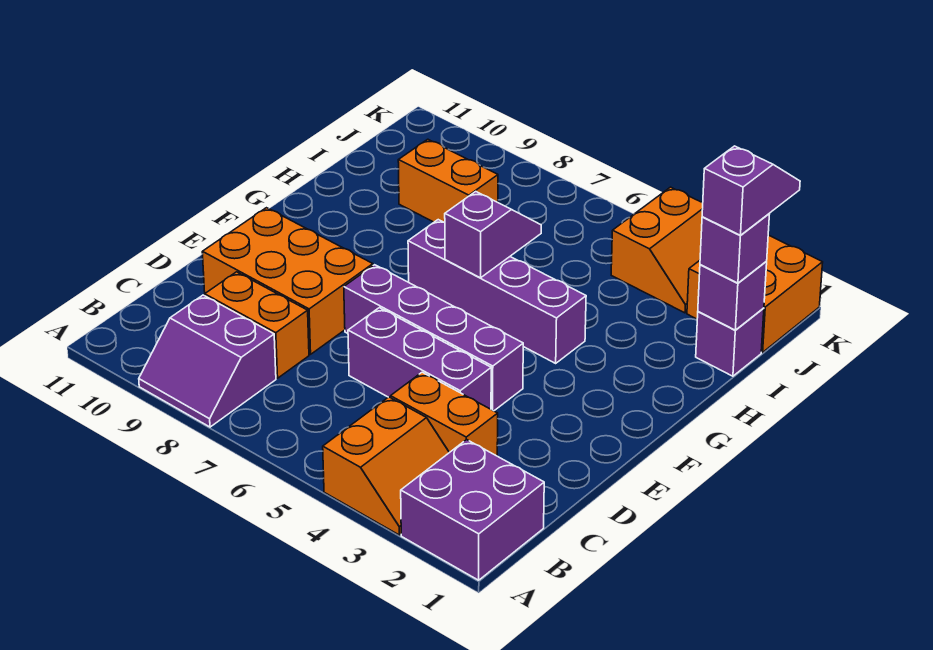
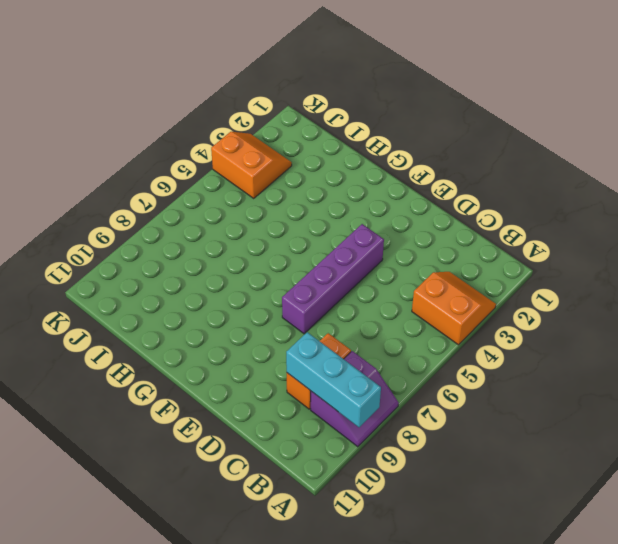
cyan brick A9:C9 level 2 -> none
none -> purple brick A1:B2 level 1
none -> orange brick C3:C4 level 1
none -> purple brick D4:D6 level 1

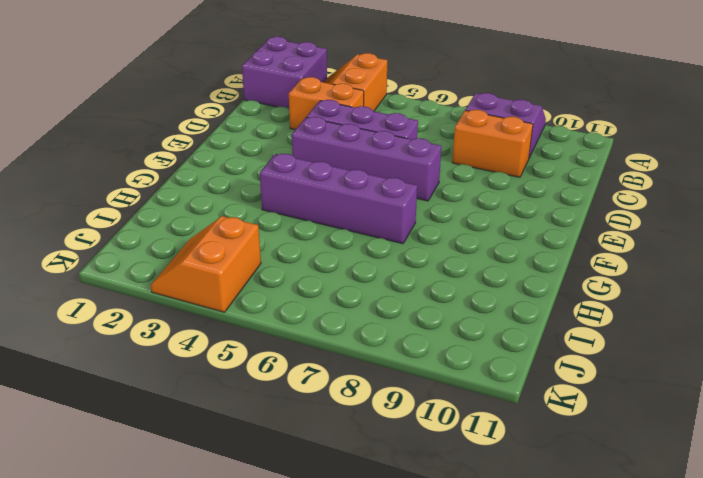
none -> orange brick D8:E10 level 1
none -> purple brick I1 level 1
none -> orange brick I8:I9 level 1

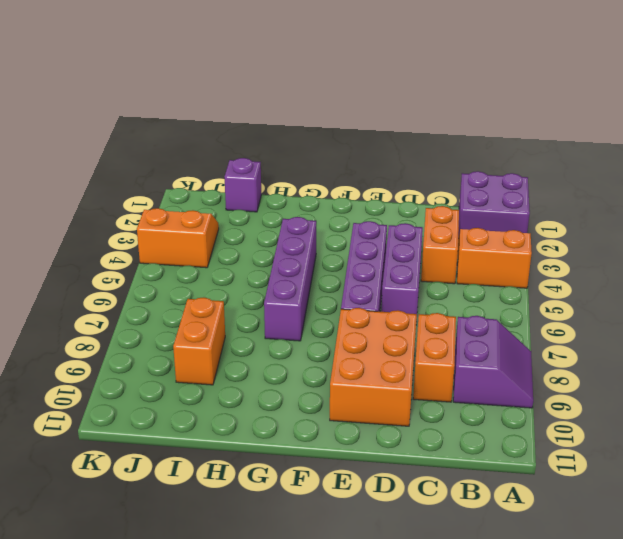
none -> orange brick J1:K2 level 1
none -> purple slope G6:H6 level 2 top G
none -> purple brick I1 level 2

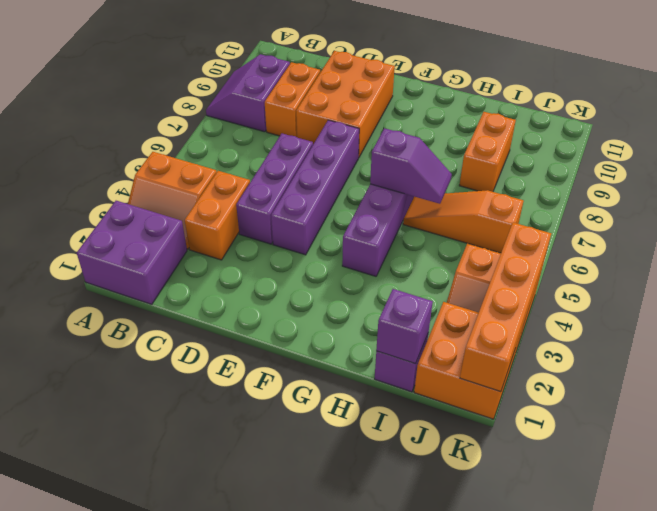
orange slope H6:J6 level 1 top J -> none
orange brick K1:K4 level 2 -> none
none -> purple brick I1 level 3
none -> purple slope I1:J1 level 4 top I

